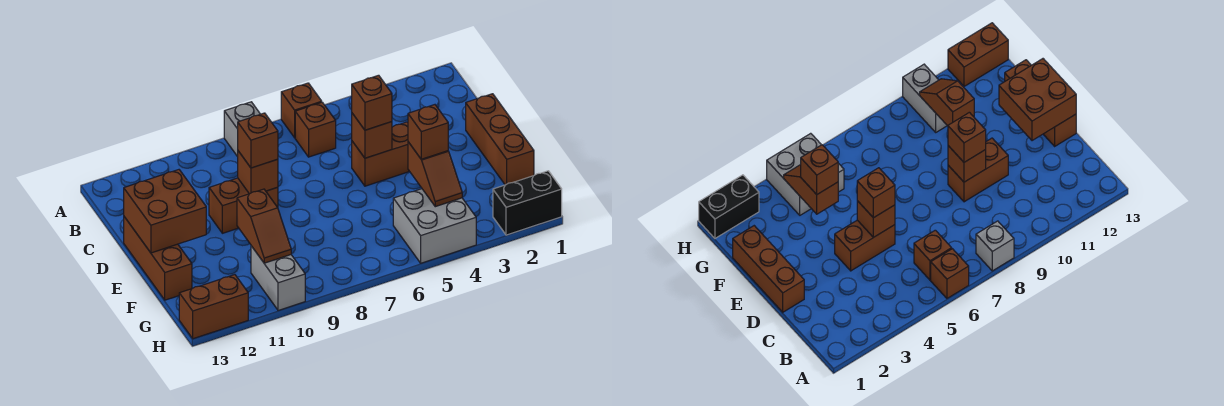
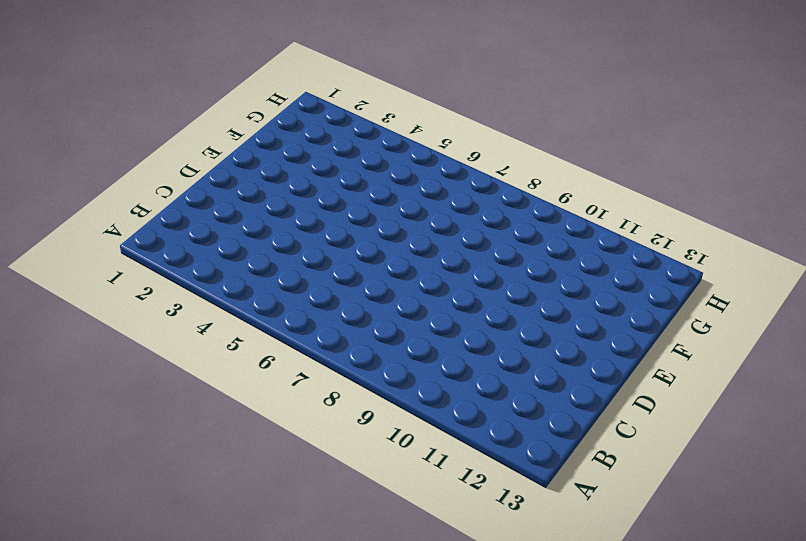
none -> brown brick A6 level 1
none -> grey brick A8 level 1
none -> brown brick B6 level 1

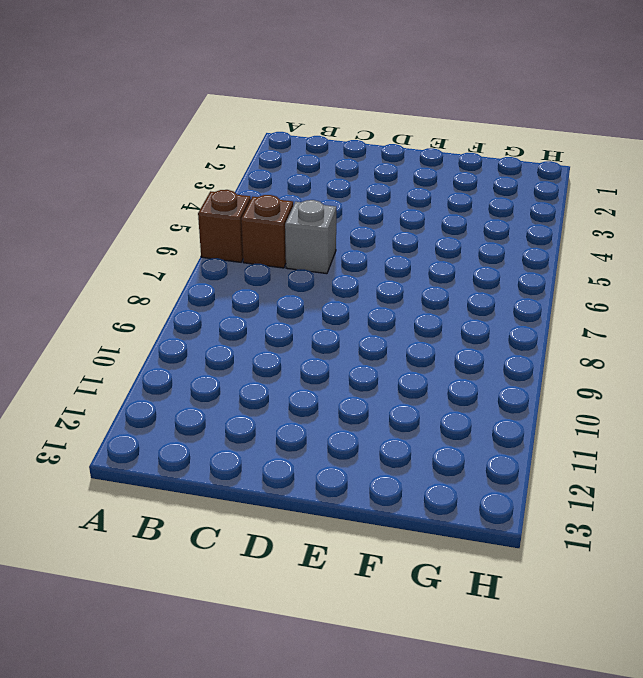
grey brick C6 level 1 -> grey brick A8 level 1
none -> brown brick D1:F1 level 1
none -> brown brick D4:D5 level 1
none -> brown brick D9:D10 level 1

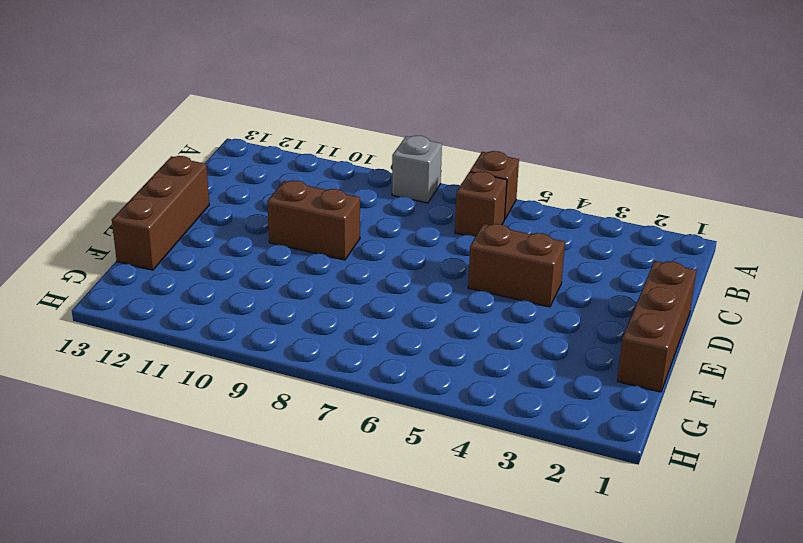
none -> grey brick G4:H5 level 1
none -> grey brick G10:H10 level 1
none -> black brick H1:H2 level 1

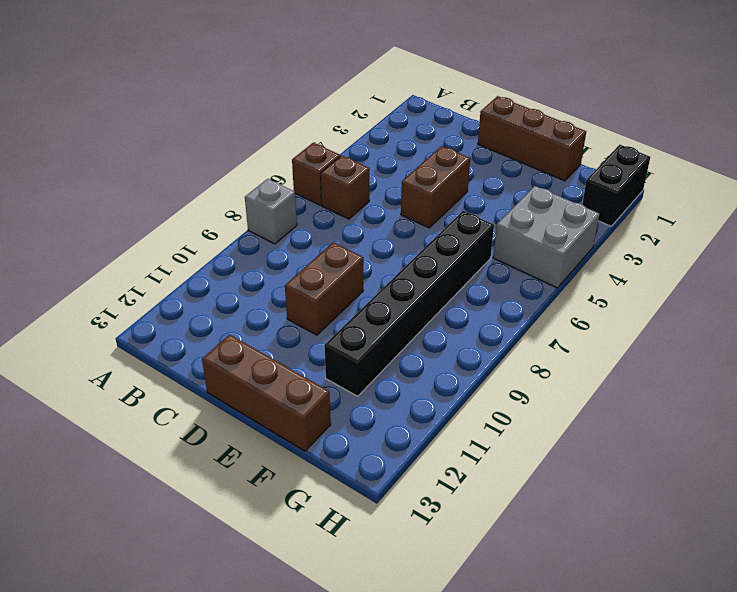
black brick F6:F11 level 1 -> none
none -> grey brick G10:H10 level 1
none -> brown brick H12:H13 level 1
none -> brown brick D5 level 2

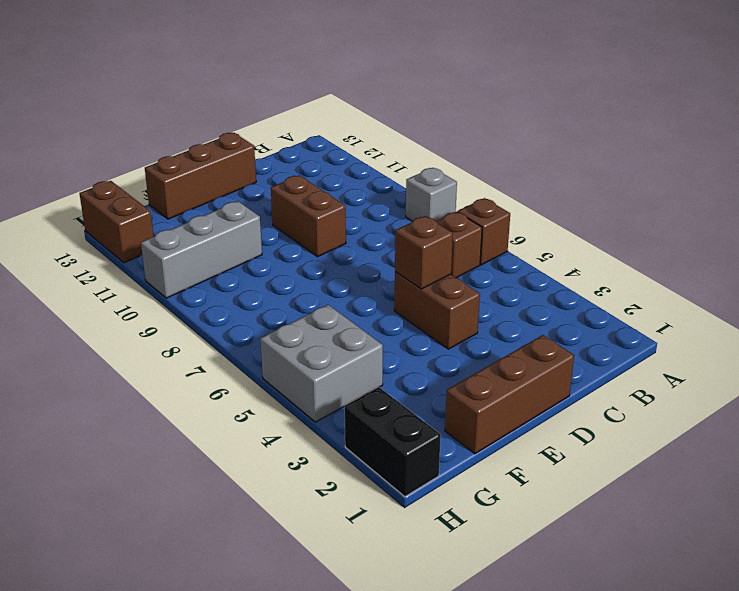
grey brick F10:H10 level 1 -> grey brick G10:H10 level 1
none -> brown brick D9 level 2
none -> brown brick D12:E13 level 2
none -> brown slope F4:G4 level 2 top F

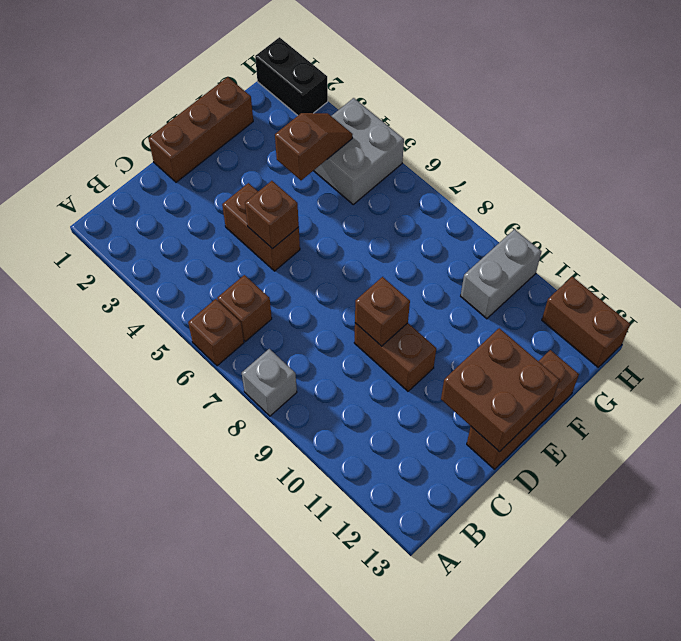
none -> brown slope F10:G10 level 2 top F
none -> brown brick D5 level 3
none -> brown brick D9 level 3

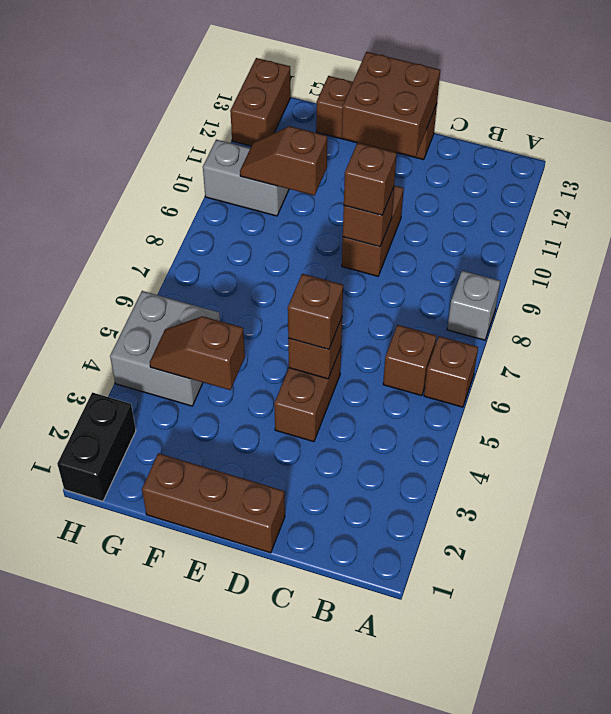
none -> brown brick F4 level 3

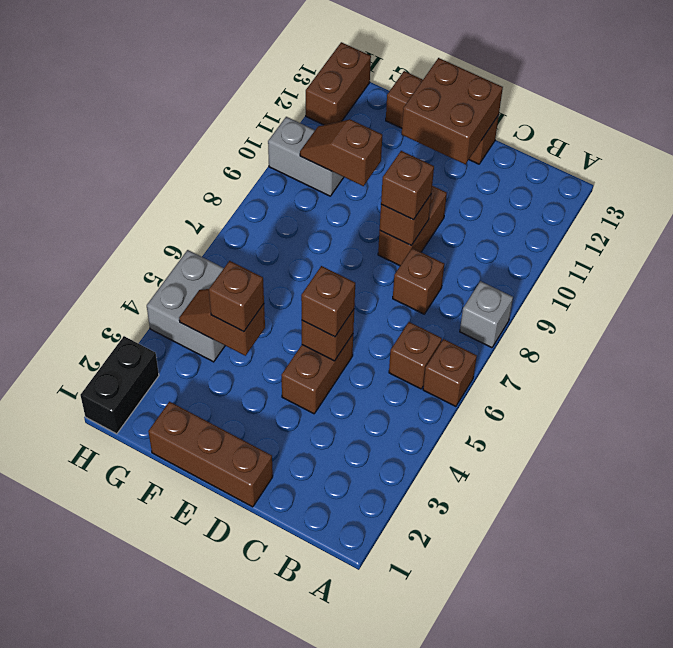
brown brick C8 level 1 -> none

